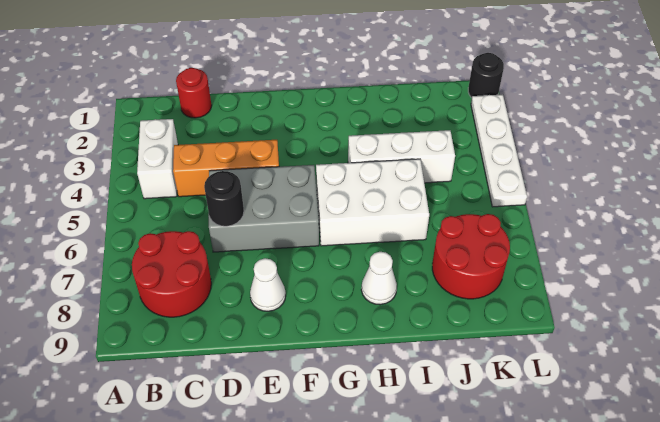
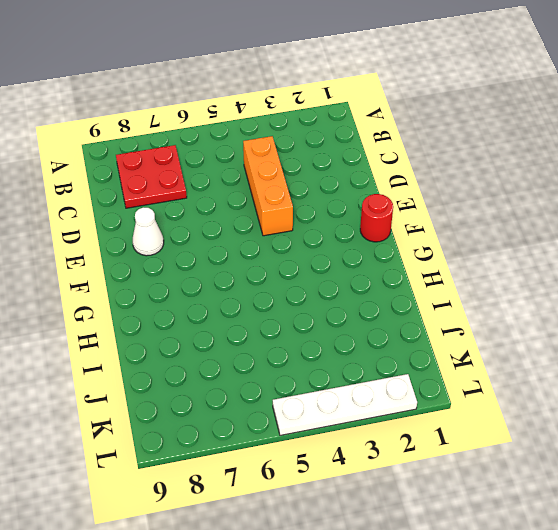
red plate B7:C8 level 1 -> red round brick B7:C8 level 1
red round brick F1 level 1 -> red round brick C1 level 1
none -> white brick B3:B4 level 1
none -> grey brick D5:F6 level 1
none -> white brick G5:I6 level 1

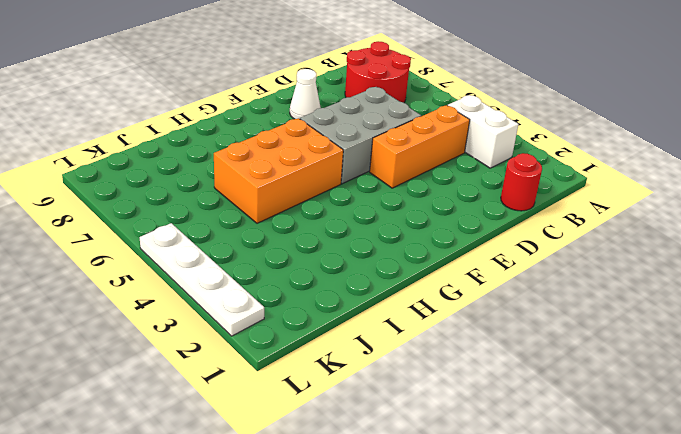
orange brick G5:I6 level 1 -> white brick G5:I6 level 1
none -> white brick H4:J4 level 1
none -> white cone H8 level 1
none -> red round brick J7:K8 level 1

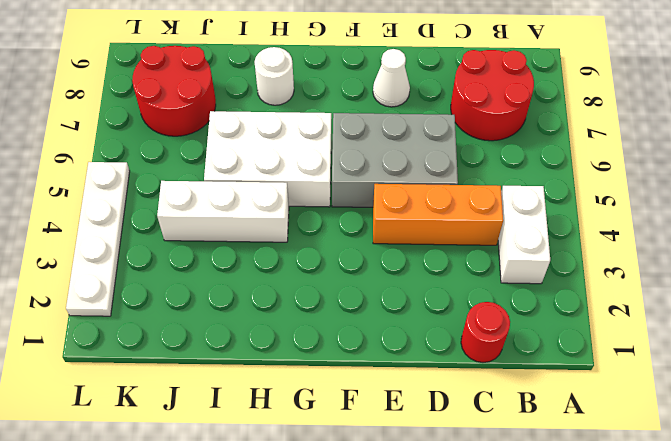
white round brick H8 level 1 -> white cone H8 level 1
none -> black round brick L1 level 1
none -> black round brick D6 level 2

